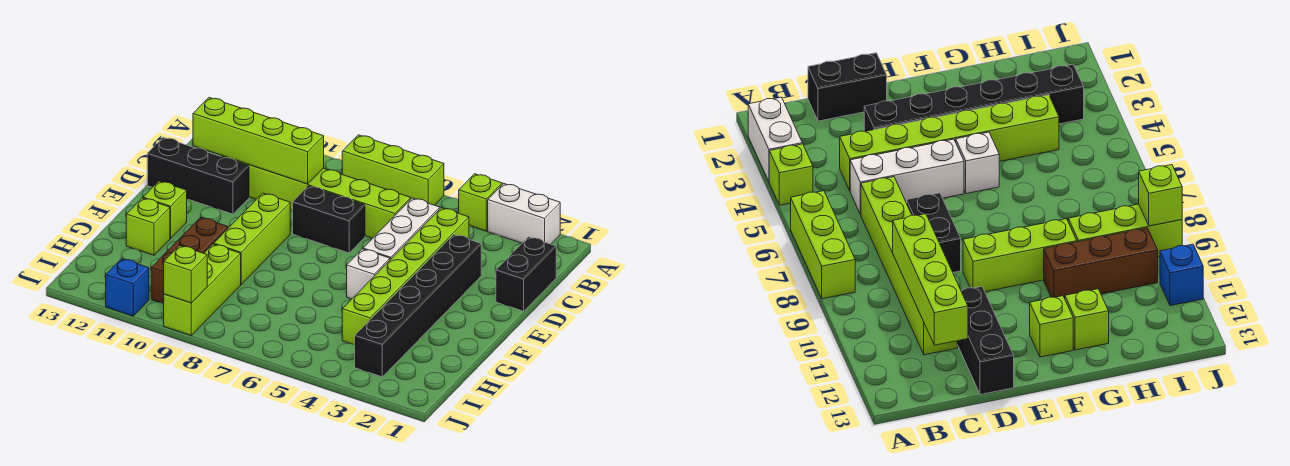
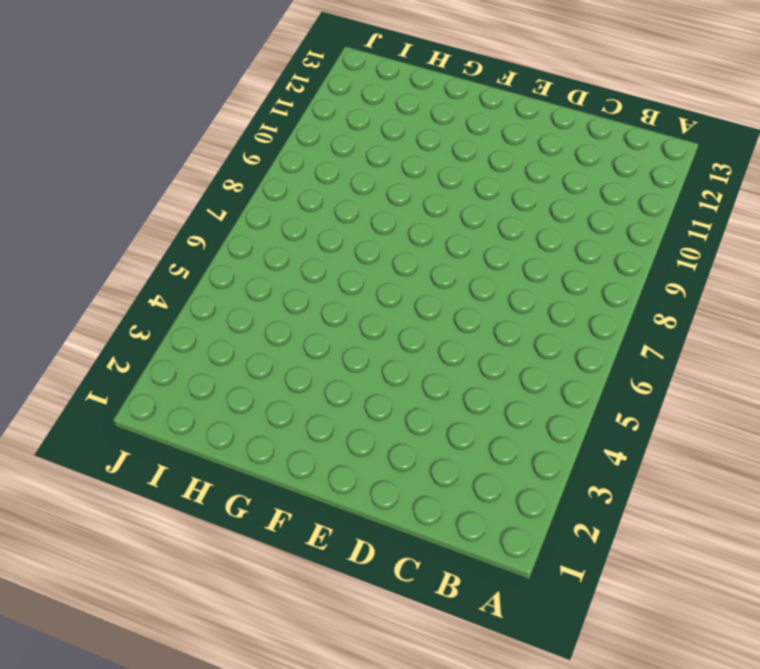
none -> white brick A2:A3 level 1
none -> lime brick A4 level 1
none -> lime brick A6:A8 level 1

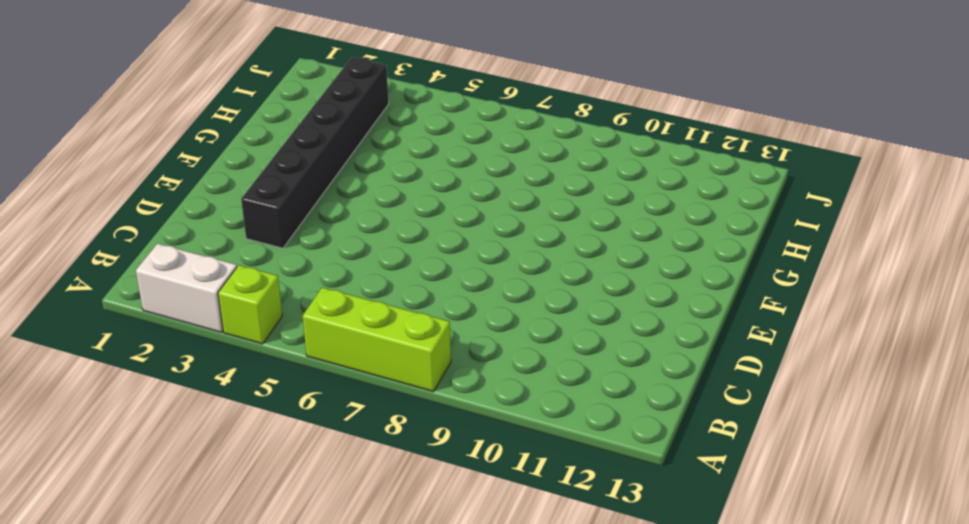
none -> black brick C1:D1 level 1
none -> lime brick C4:H4 level 1
none -> white brick C5:E5 level 1

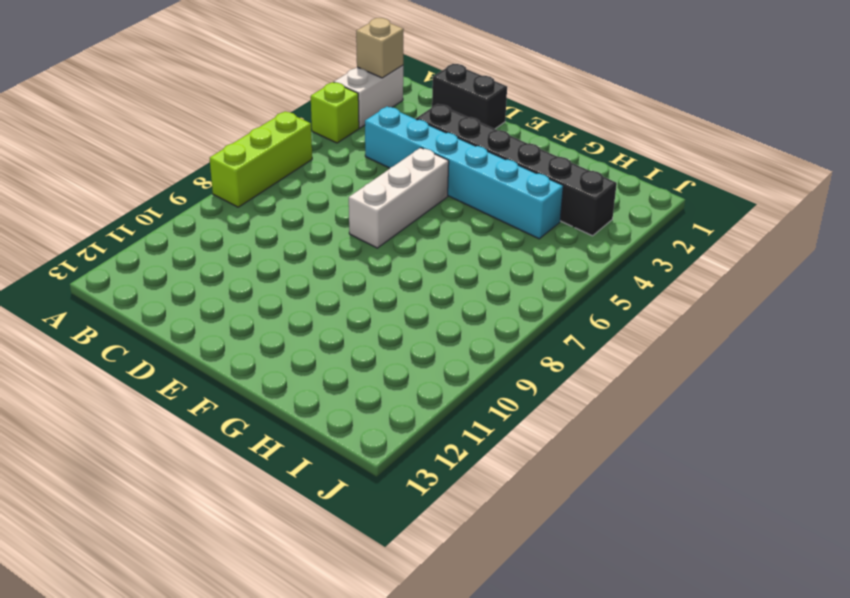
tan brick A2 level 2 -> none
cyan brick C4:H4 level 1 -> lime brick C4:H4 level 1
white brick E5:E7 level 1 -> white brick C5:E5 level 1
none -> lime brick C6:C11 level 1
none -> black brick D7:D8 level 1
none -> black brick D11:D13 level 1

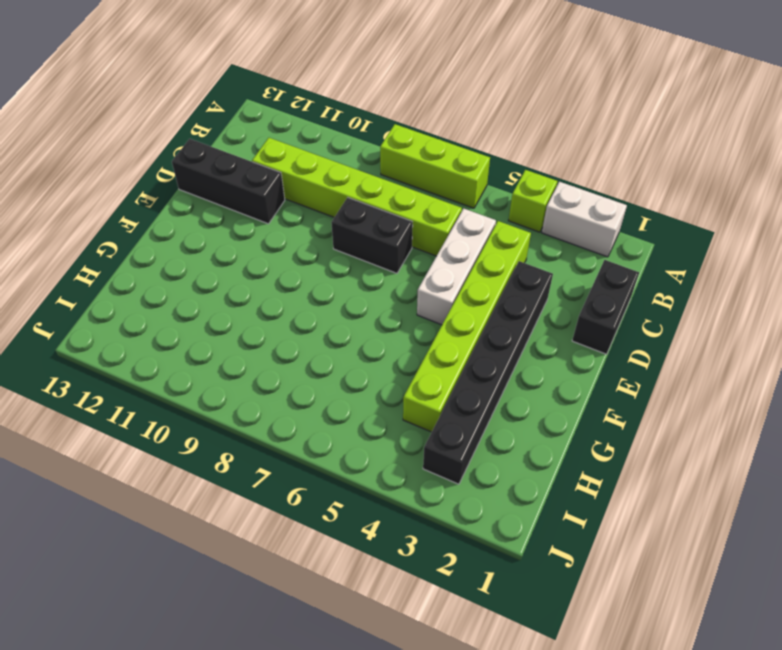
none -> lime brick E9:G9 level 1
none -> white brick F5 level 1
none -> lime brick F12 level 1

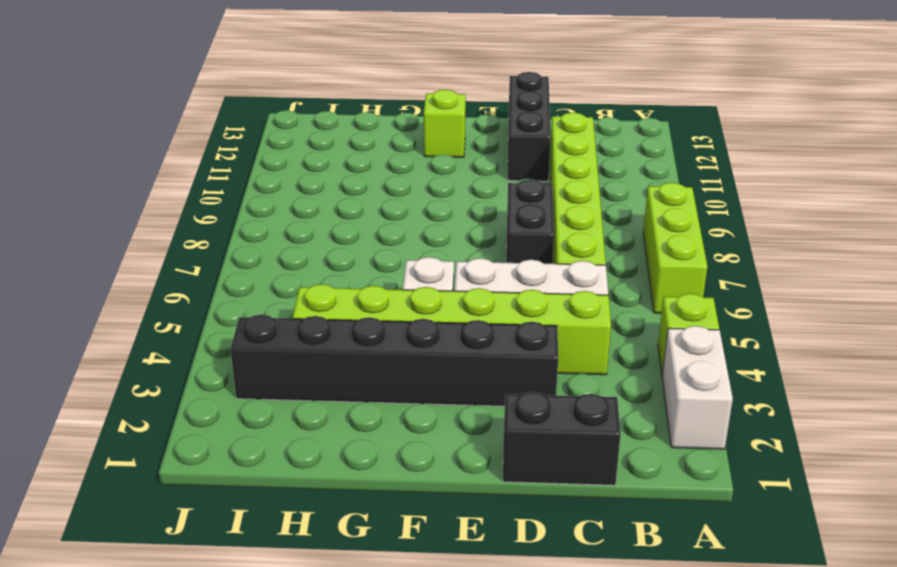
none -> lime brick E9:G9 level 1
none -> brown brick G10:I10 level 1
none -> lime brick G12 level 1

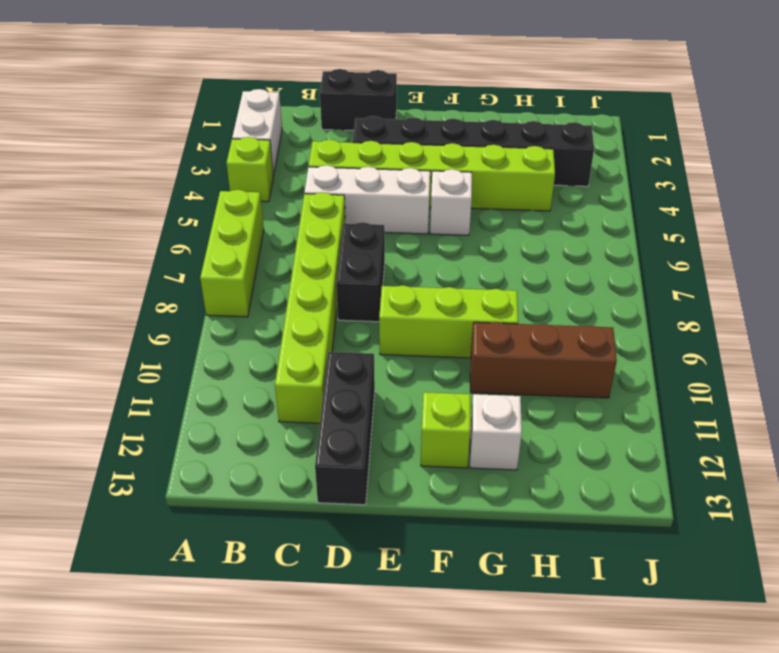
white brick G12 level 1 -> lime brick G12 level 1
none -> lime brick H9:J9 level 1
none -> blue brick J11 level 1
none -> lime brick C9:C12 level 2

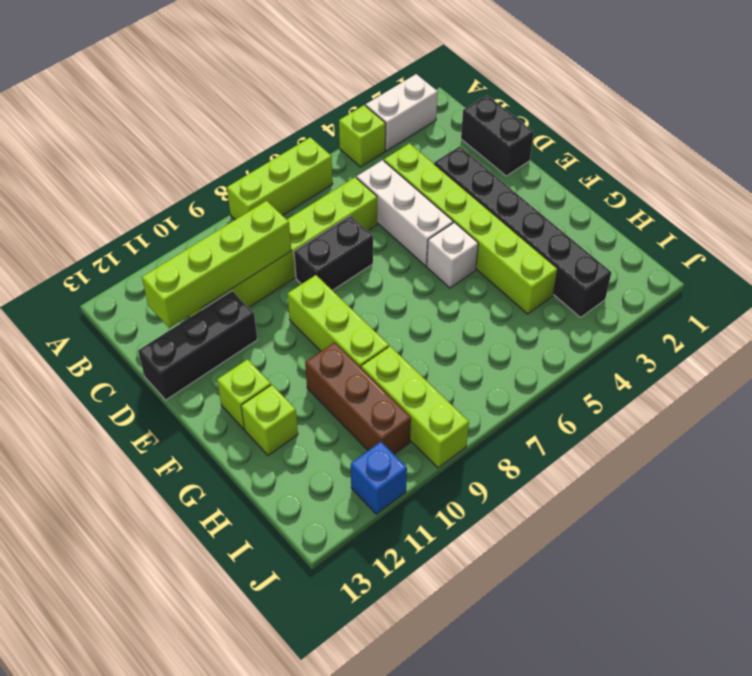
none -> lime brick J9 level 2

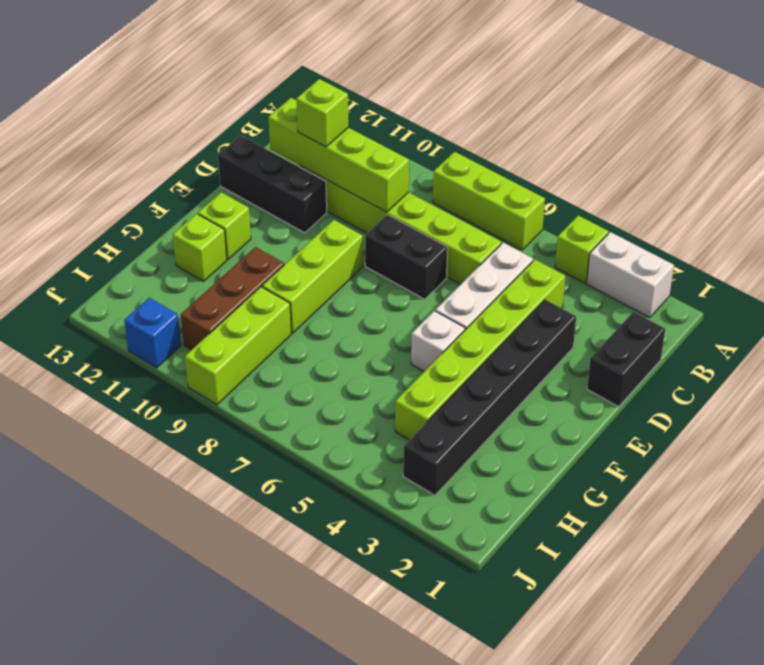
lime brick C11 level 3 -> lime brick J9 level 2

